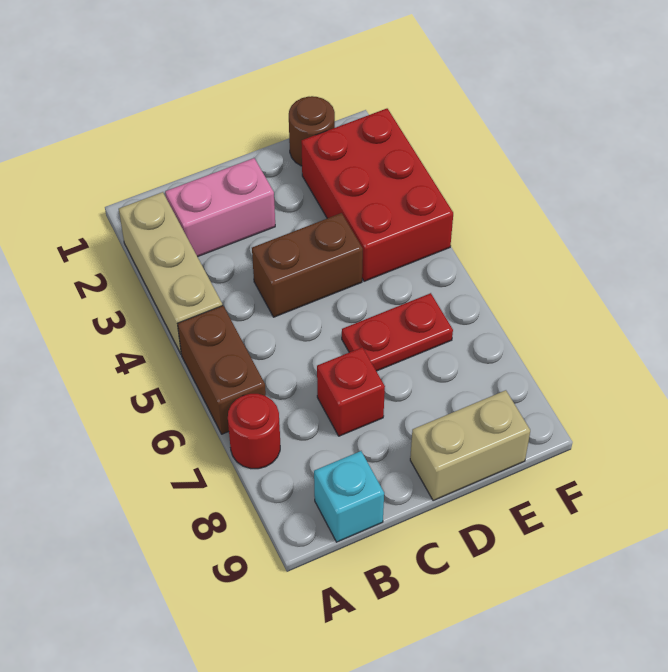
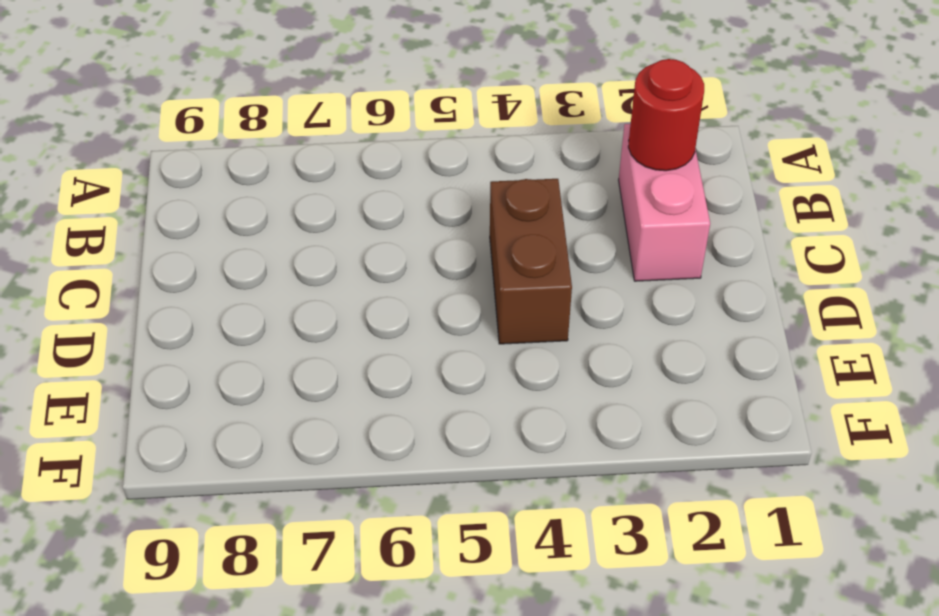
red round brick B2 level 2 -> red round brick A7 level 1
none -> tan brick A2:A4 level 1
none -> brown brick A5:A6 level 1

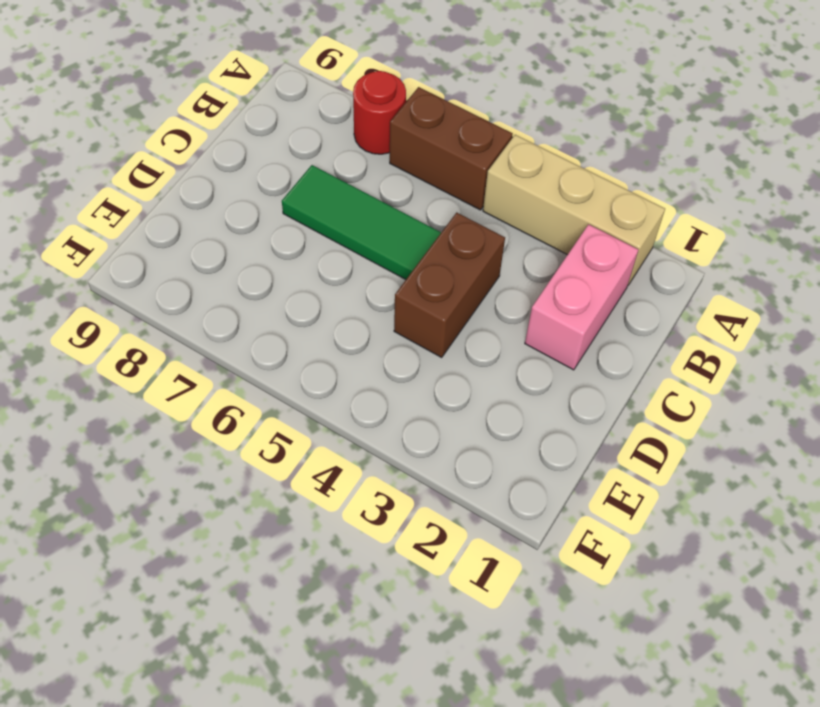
green tile C5:C7 level 1 -> red brick C7 level 1
none -> cyan brick B9 level 1
none -> red plate D6:E6 level 1

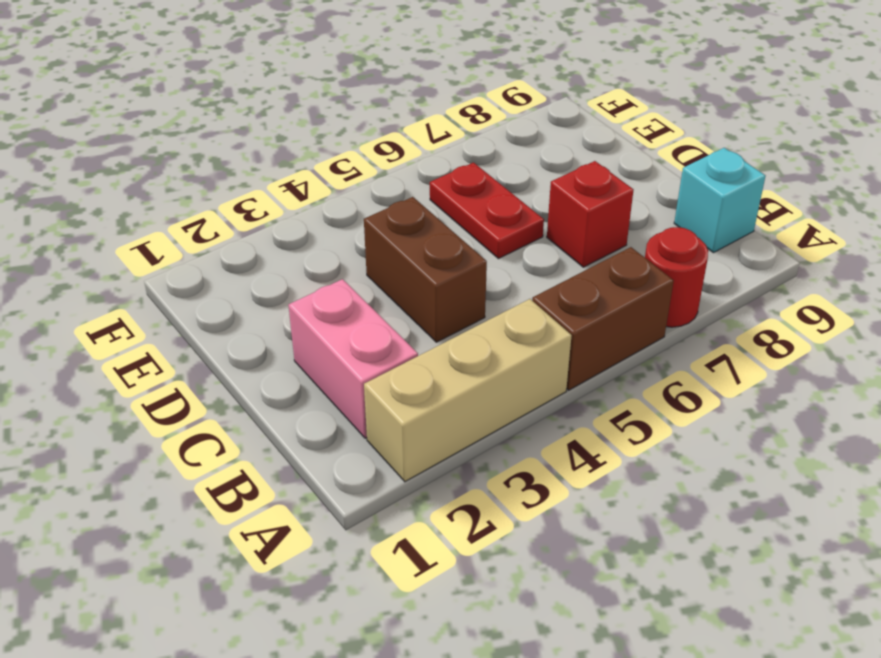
none -> tan brick D9:E9 level 1
none -> brown round brick E1 level 1

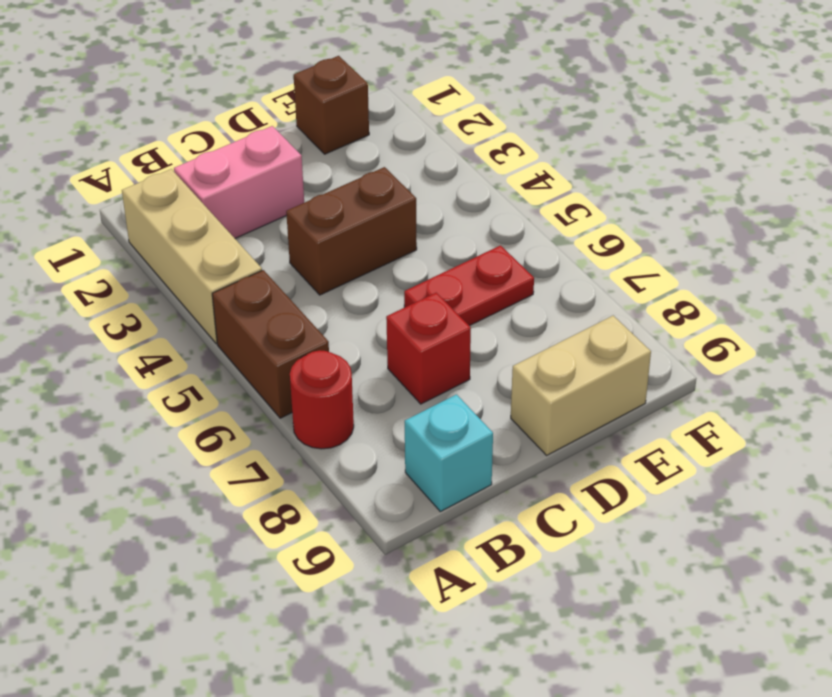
brown brick E1 level 1 -> brown round brick E1 level 1
none -> red brick E2:F4 level 1

